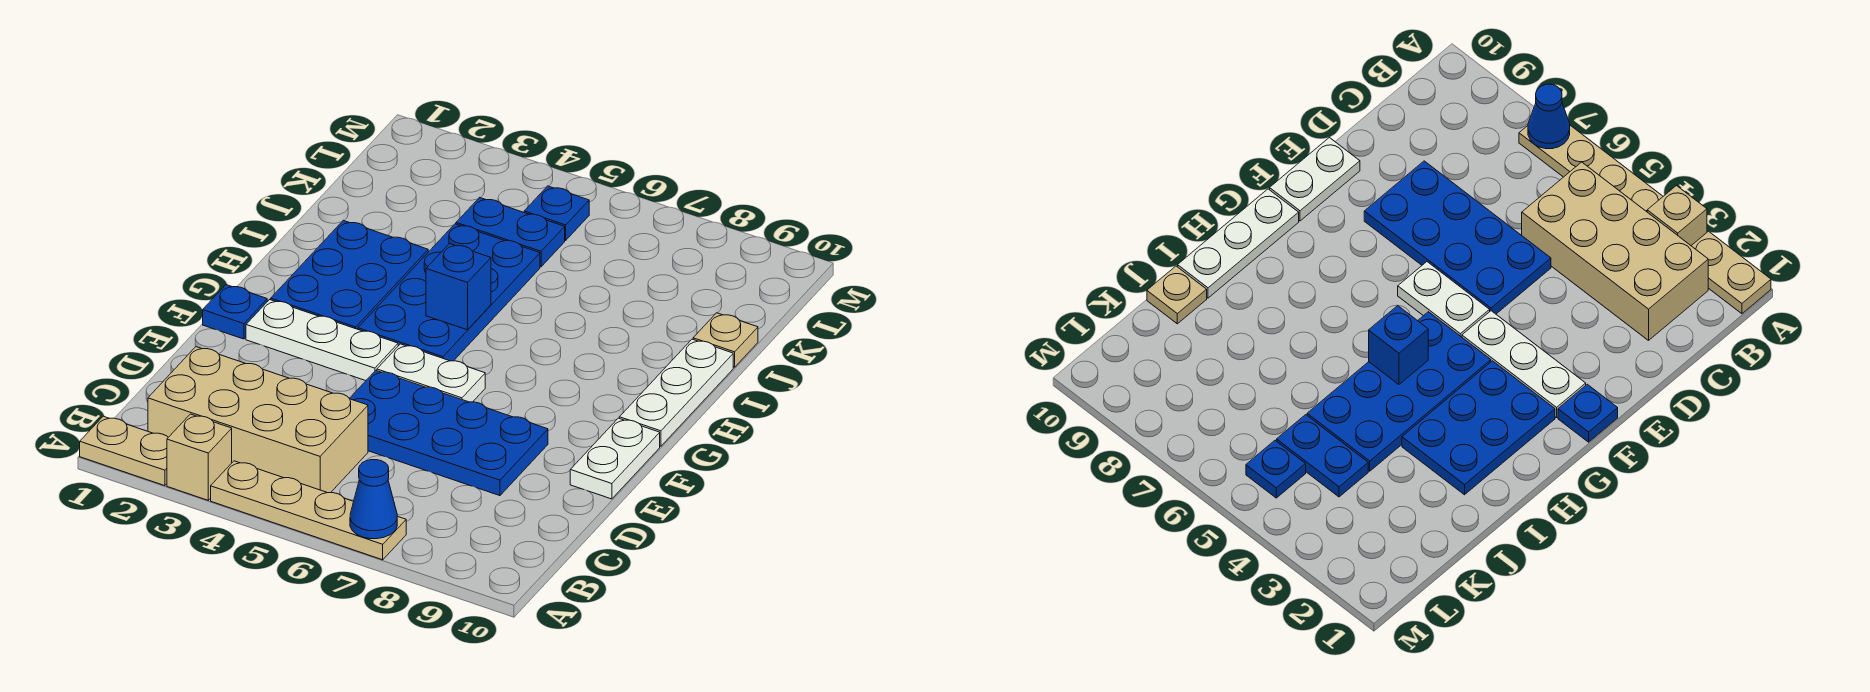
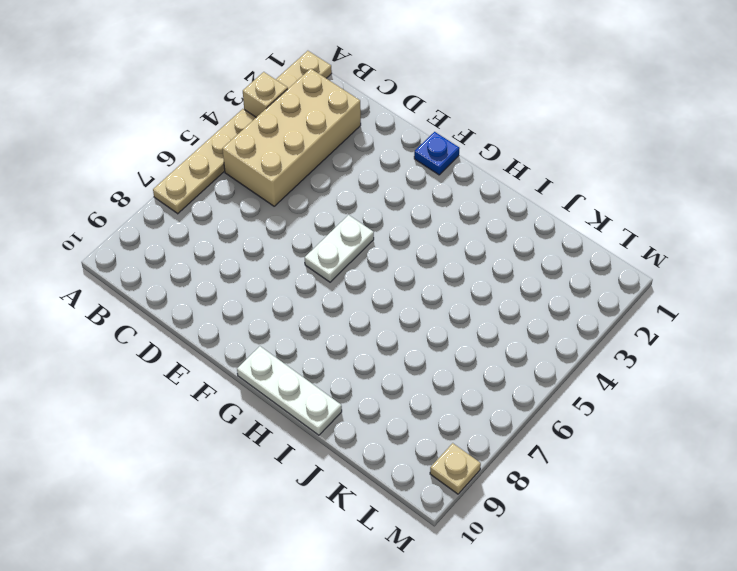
tan plate M9 level 1 -> tan plate J10 level 1
none -> blue plate D5:E8 level 1
none -> white plate E10:F10 level 1
none -> white plate F2:F4 level 1

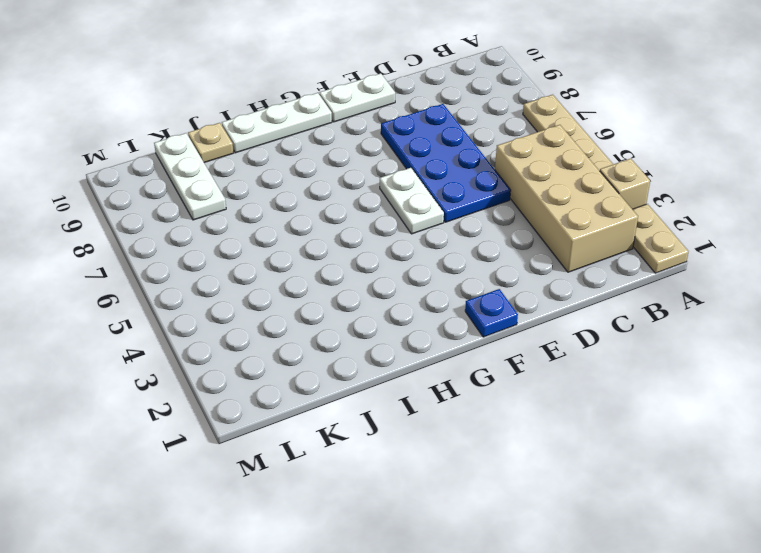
white plate K8:K10 level 1 -> white plate F2:F4 level 1
none -> blue plate G2:I3 level 1
none -> blue plate G4:J5 level 1
none -> blue plate K4:K5 level 1

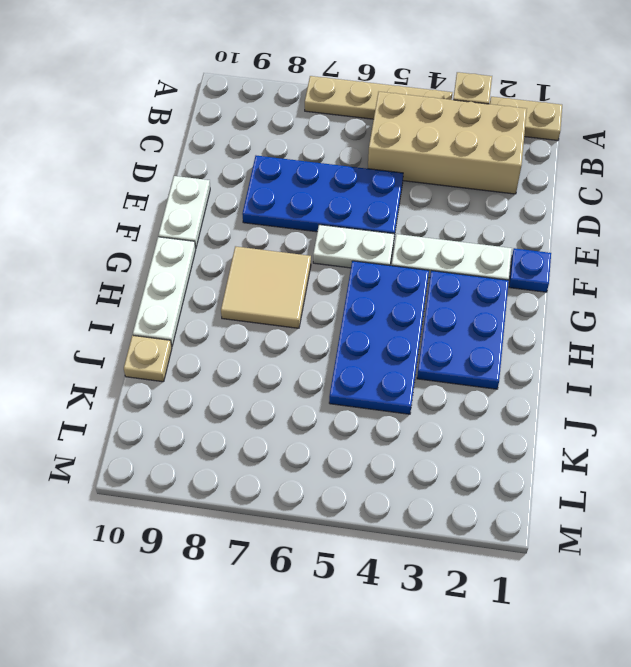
tan tile G7:H8 level 1 -> none
none -> blue plate K4:K5 level 1
none -> blue plate L5 level 1
none -> blue cone A7 level 2

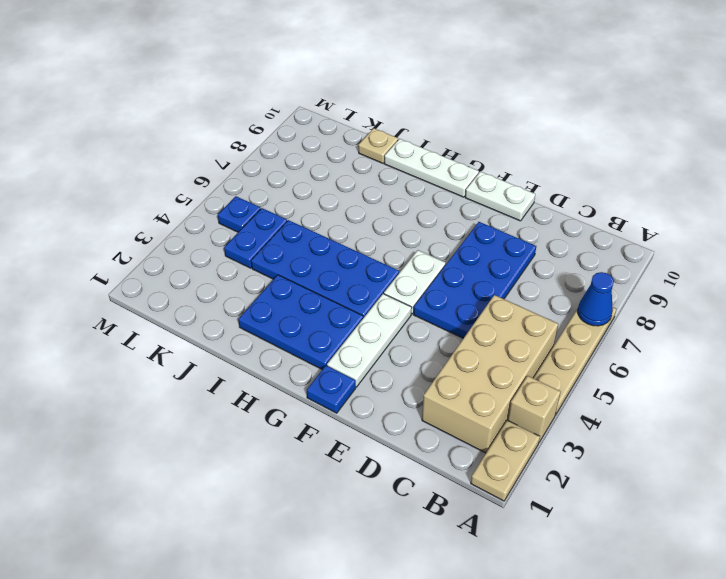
none -> blue brick H5 level 2

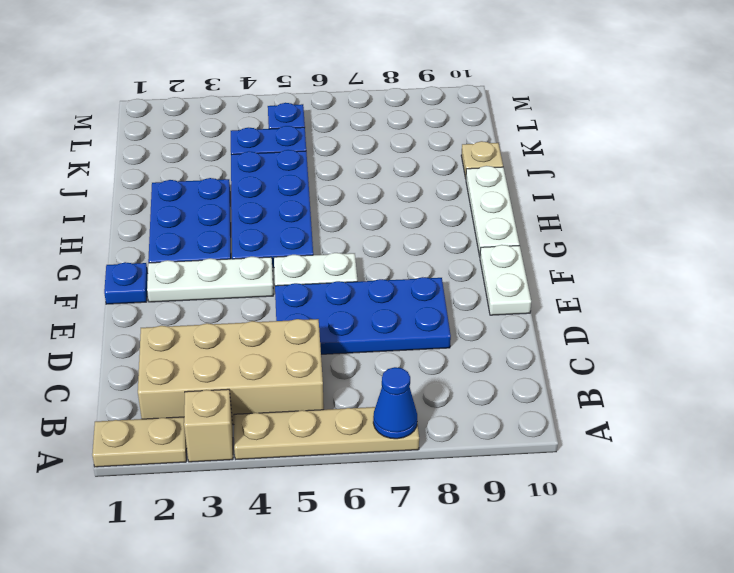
none -> blue brick H5 level 2

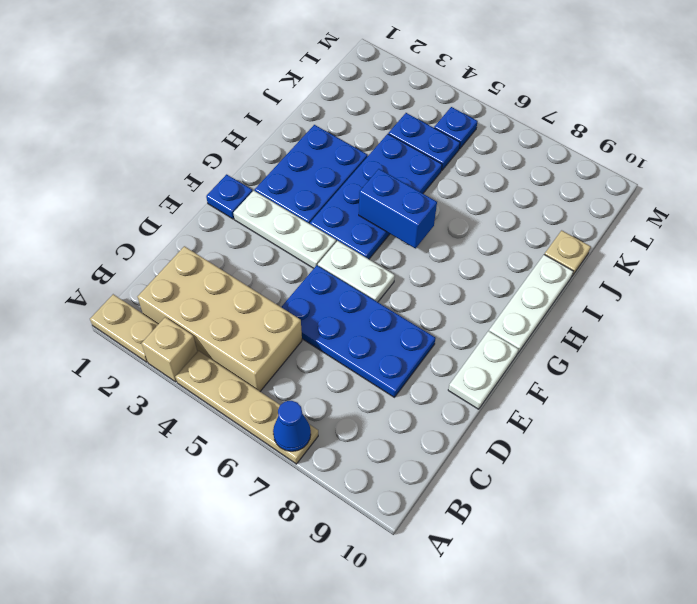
blue brick H5:H6 level 2 -> blue brick H5 level 2

